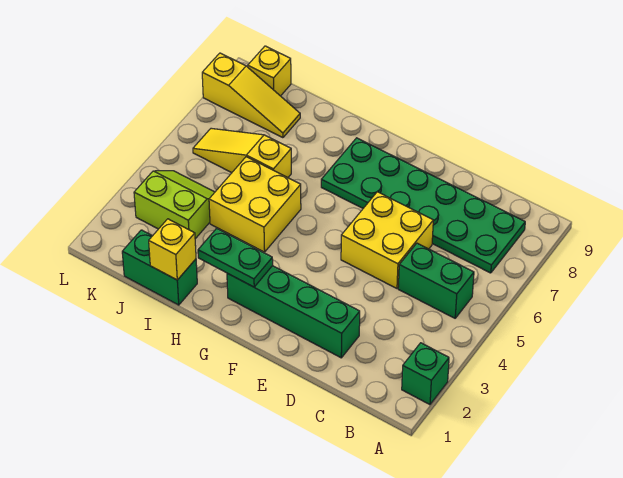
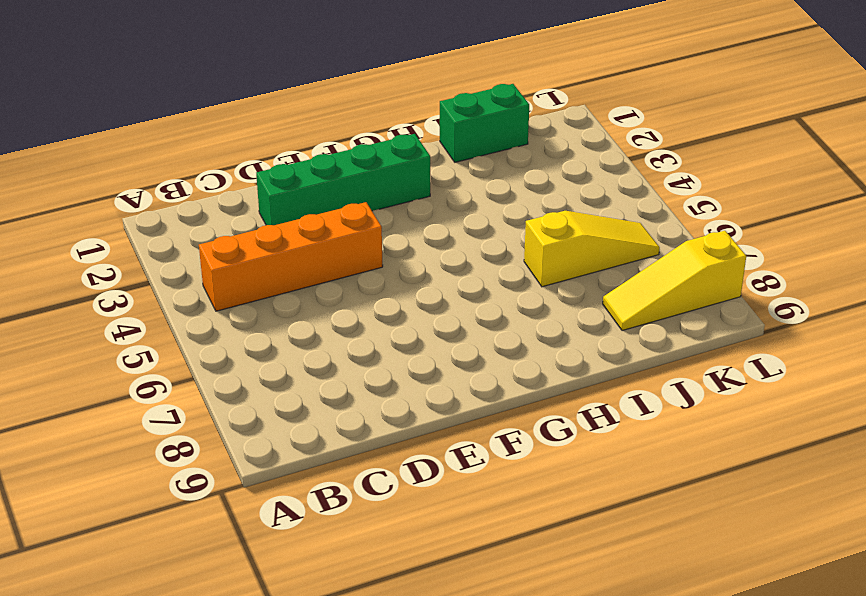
orange brick B4:E4 level 1 -> none
none -> green brick A2 level 1
none -> green brick B5:C5 level 1
none -> green plate B7:G8 level 1

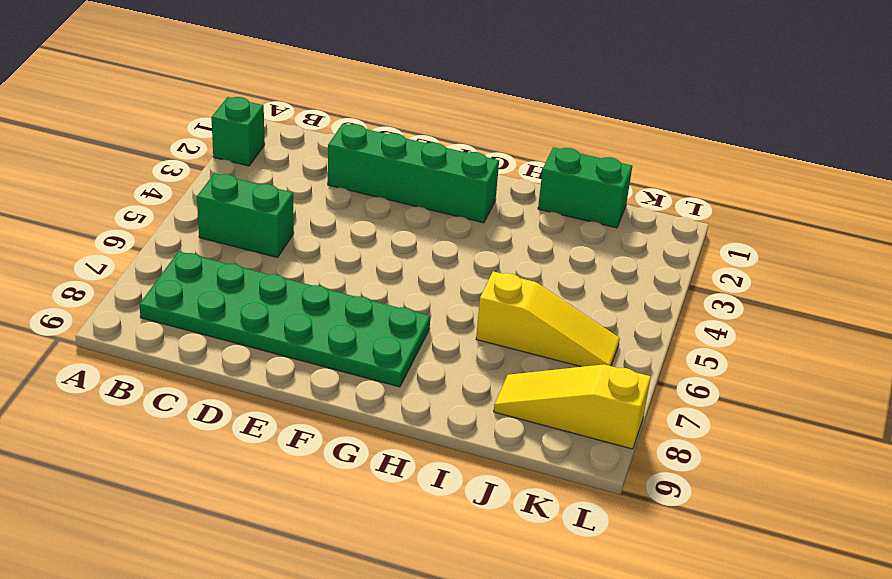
none -> yellow brick D5:E6 level 1
none -> yellow brick H4:I5 level 1
none -> lime slope J3:K4 level 1 top 3

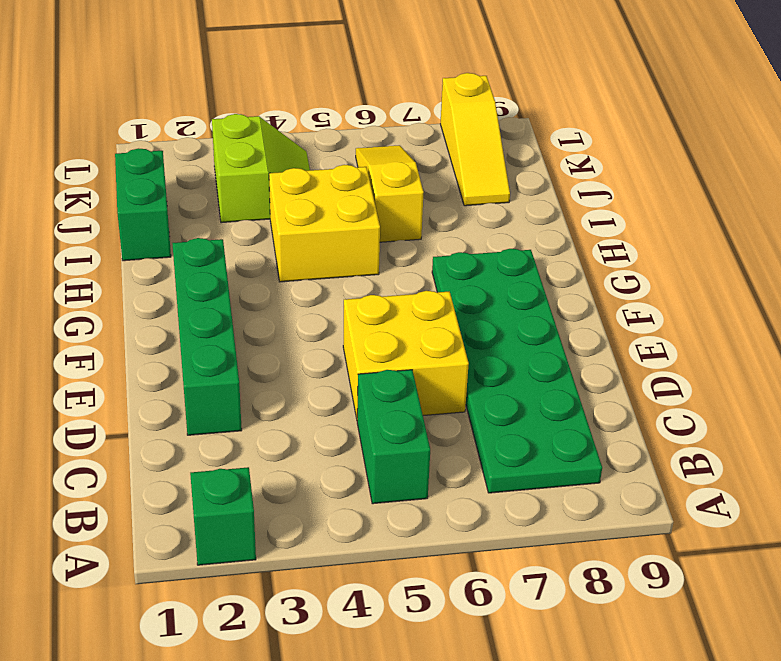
none -> yellow brick K9 level 1
none -> green plate G2:H2 level 2
none -> yellow brick I1 level 2

